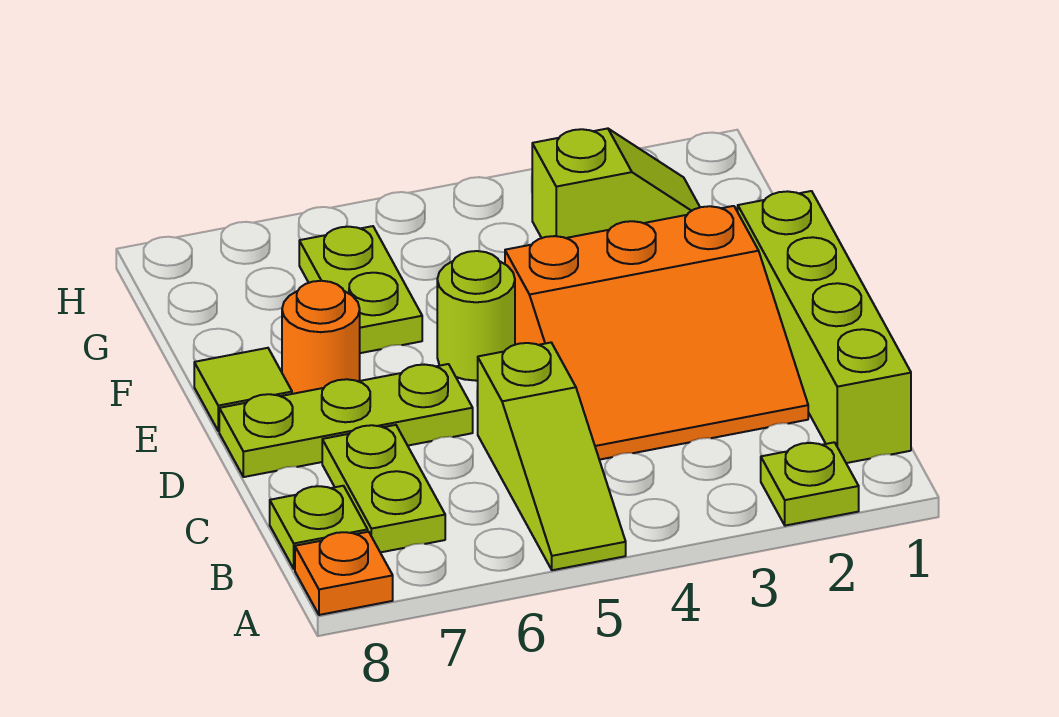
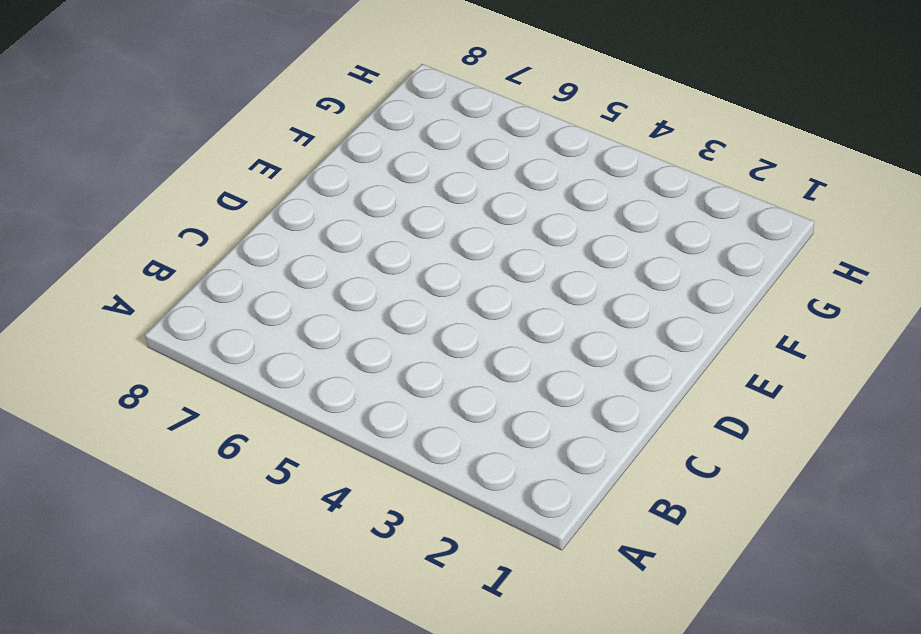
none -> lime plate A2 level 1
none -> lime slope A5:C5 level 1 top C
none -> orange plate A8 level 1

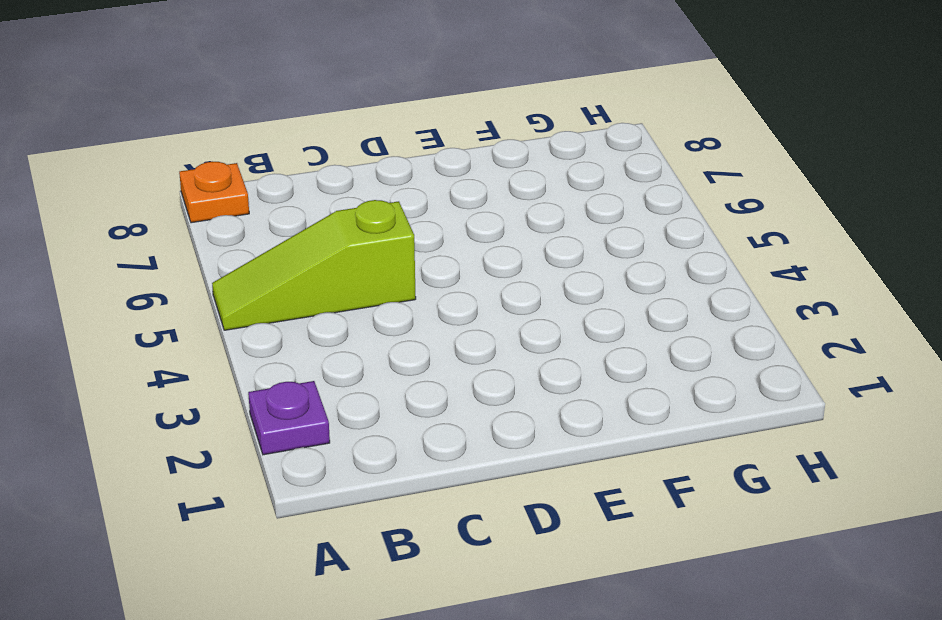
purple plate A2 level 1 -> lime plate A2 level 1
none -> lime brick B1:E1 level 1
none -> lime plate B7:C7 level 1
none -> lime plate B8 level 1

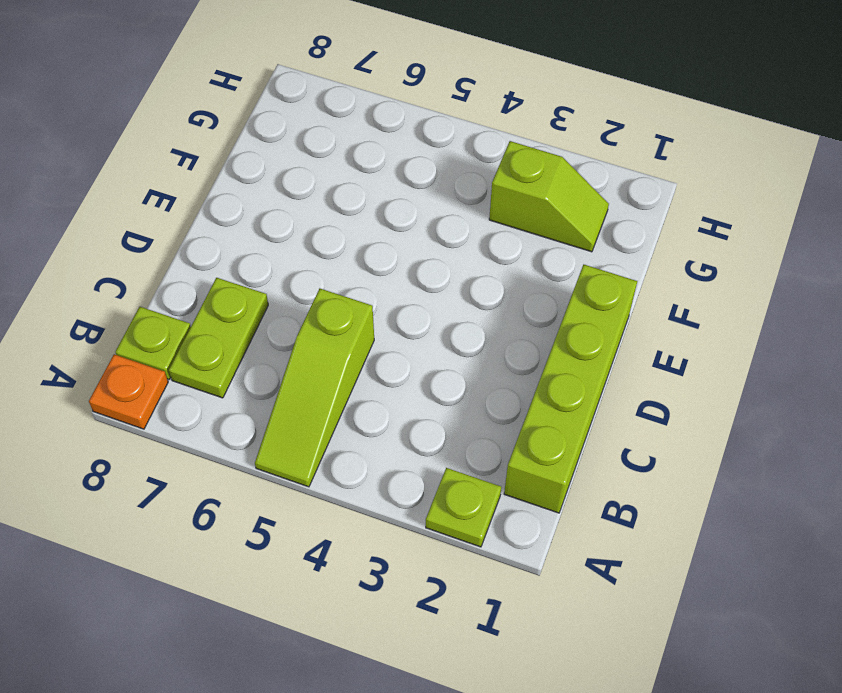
none -> orange slope C2:E4 level 1 top E
none -> lime plate D6:D8 level 1
none -> lime round brick E5 level 1

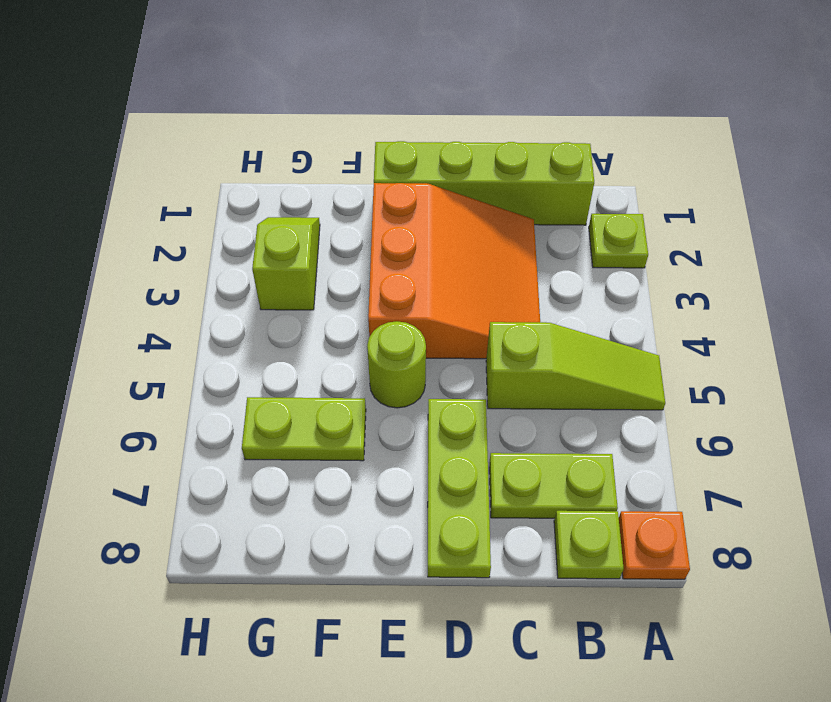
none -> orange round brick E7 level 1
none -> lime tile E8 level 1

